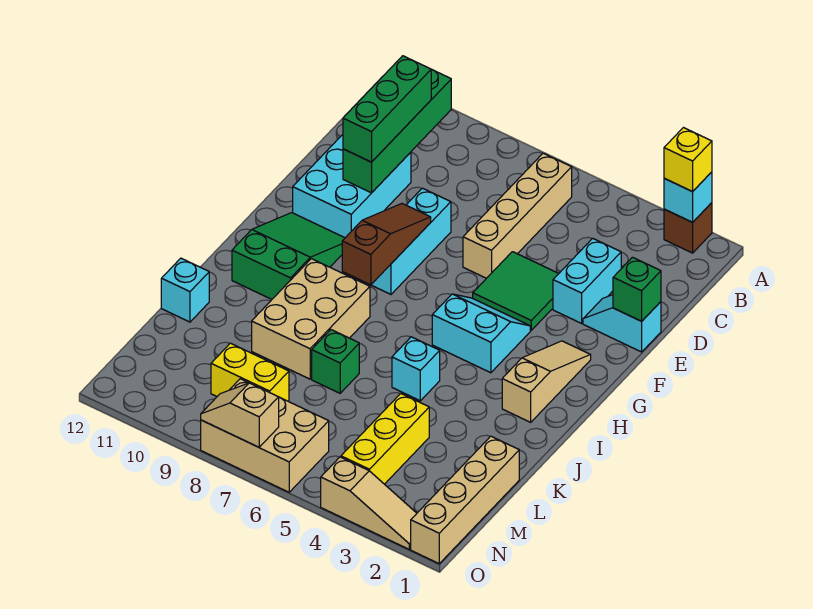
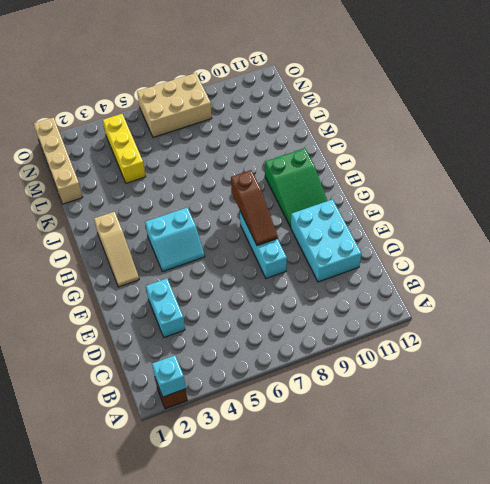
none -> tan brick B6:E6 level 1
none -> cyan slope E1:E2 level 1 top 1
none -> green tile E4:F5 level 1

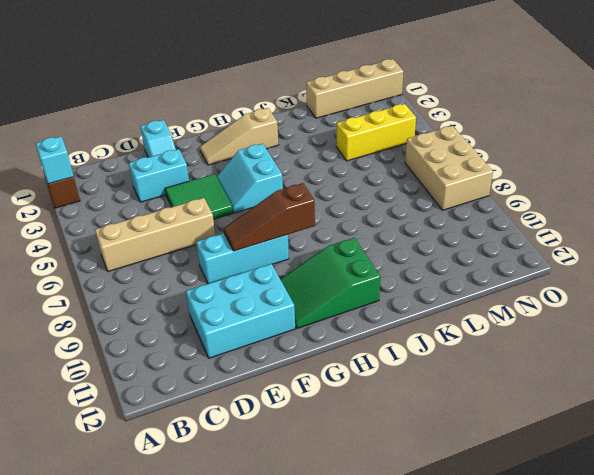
none -> tan brick I8:K9 level 1
none -> cyan brick J5 level 1
none -> green brick K7 level 1

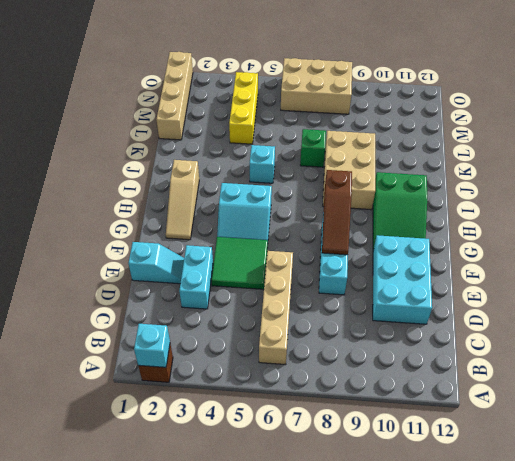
none -> cyan brick K12 level 1
none -> yellow brick M8:M9 level 1
none -> tan slope O2:O4 level 1 top 4

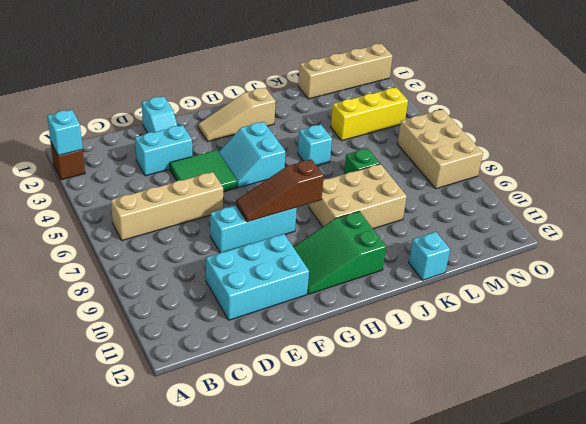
none -> yellow brick M8:M9 level 1
none -> tan slope O2:O4 level 1 top 4
none -> green brick B10:E10 level 2

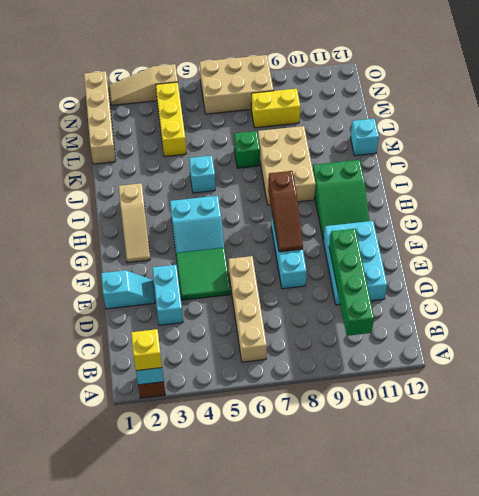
none -> green brick E1 level 2
none -> tan slope O7:O8 level 2 top 7
none -> green brick C10:E10 level 3

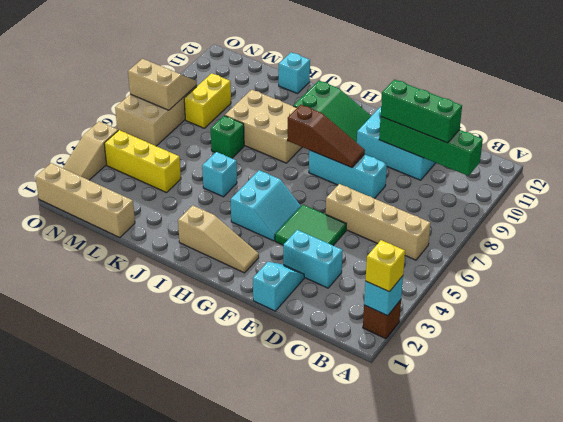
tan slope N7:O8 level 2 top 7 -> tan slope O7:O8 level 2 top 7
none -> green brick E1 level 2

